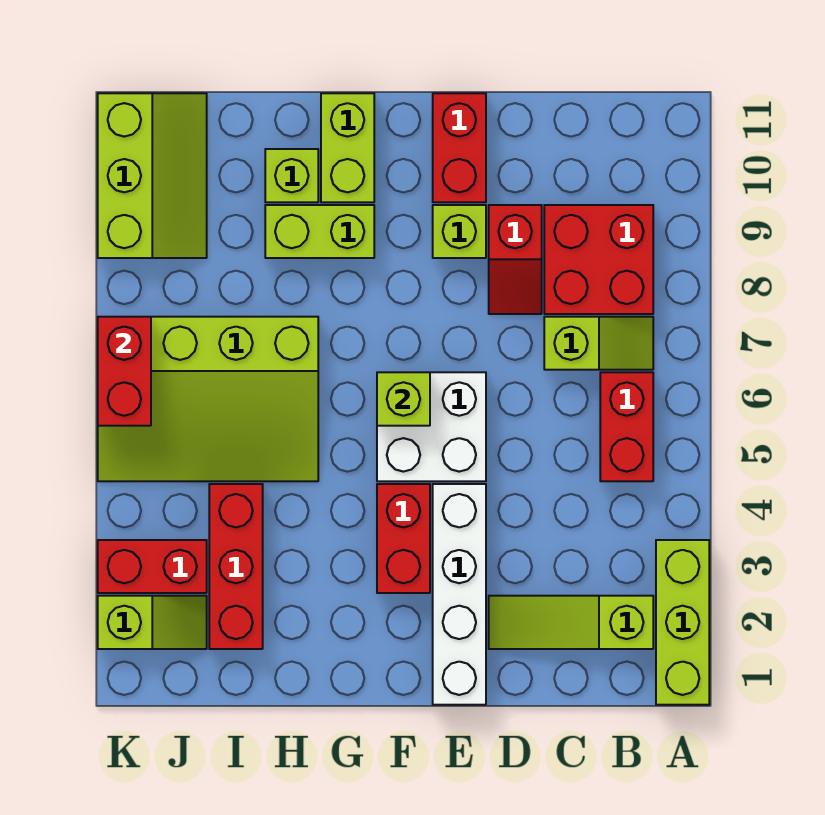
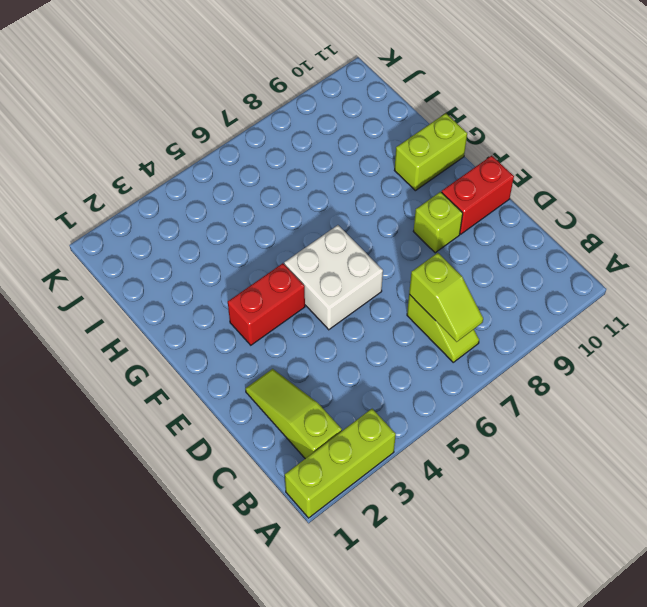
lime slope B7:C7 level 2 top C -> lime slope J2:K2 level 1 top K
none -> red brick B5:B6 level 1
none -> red brick B8:C9 level 1
none -> red slope D8:D9 level 1 top 9

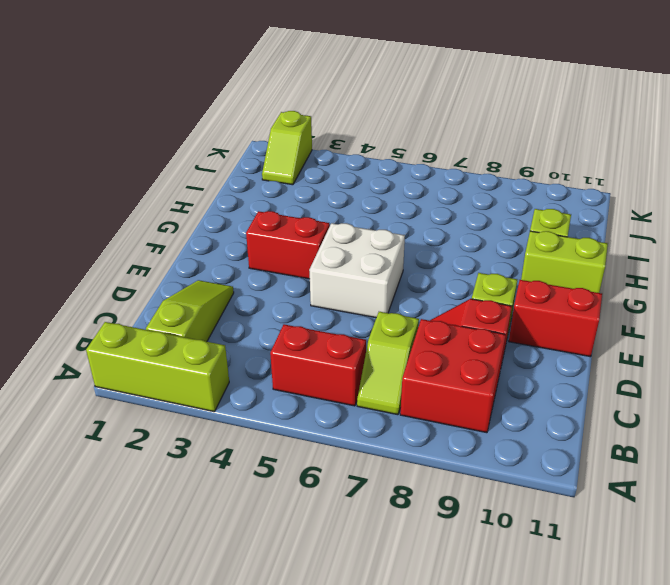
none -> white brick E1:E4 level 1
none -> lime brick G9:H9 level 1
none -> lime slope H5:K7 level 1 top 7

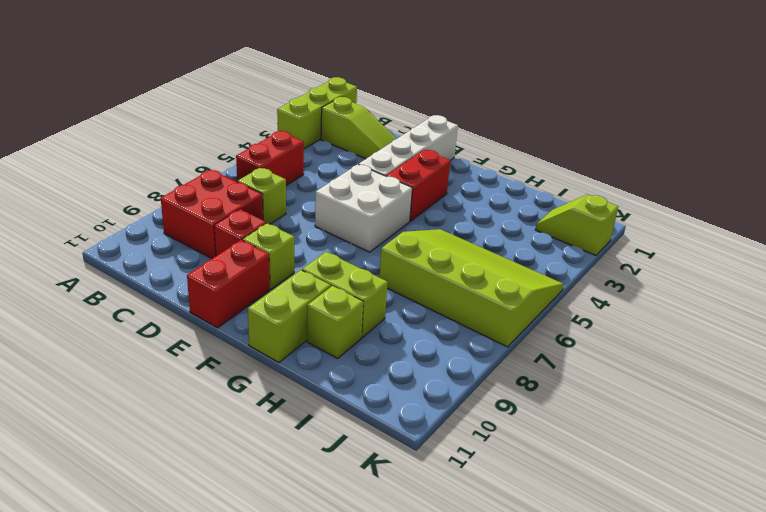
none -> red brick I2:I4 level 1
none -> red brick J3:K3 level 1
none -> lime slope J9:K11 level 1 top K

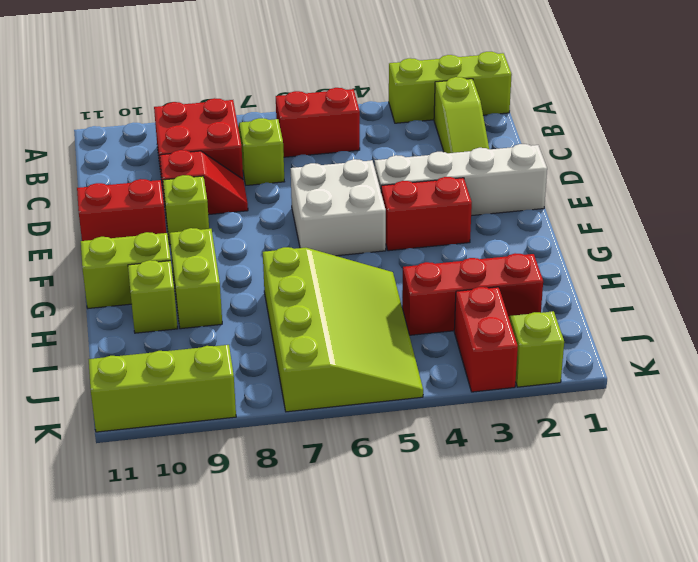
none -> lime brick F6 level 2
none -> red brick K6:K7 level 2

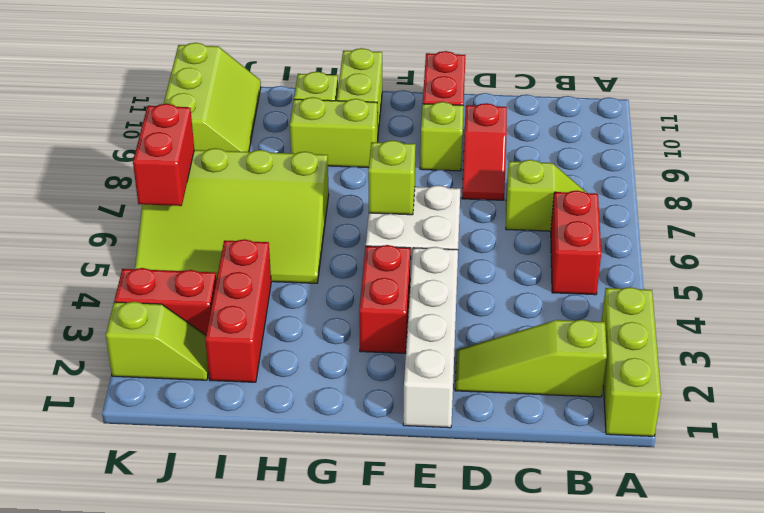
none -> red brick B8:C9 level 1

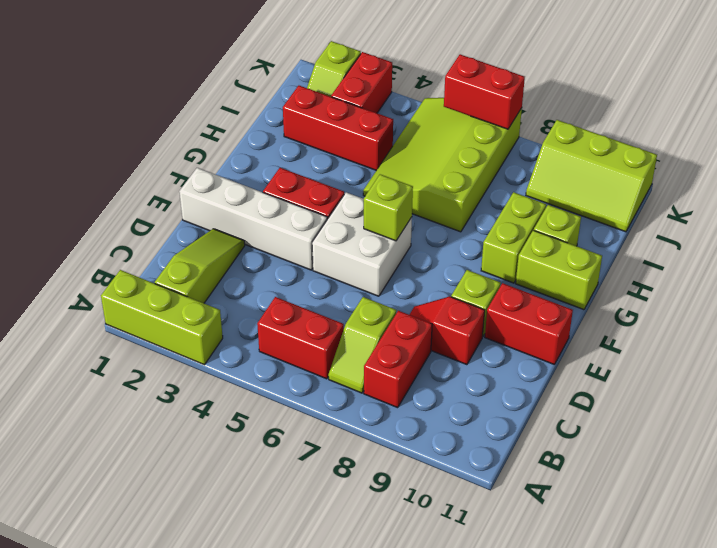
red brick B8:C8 level 1 -> red brick B8:C9 level 1

